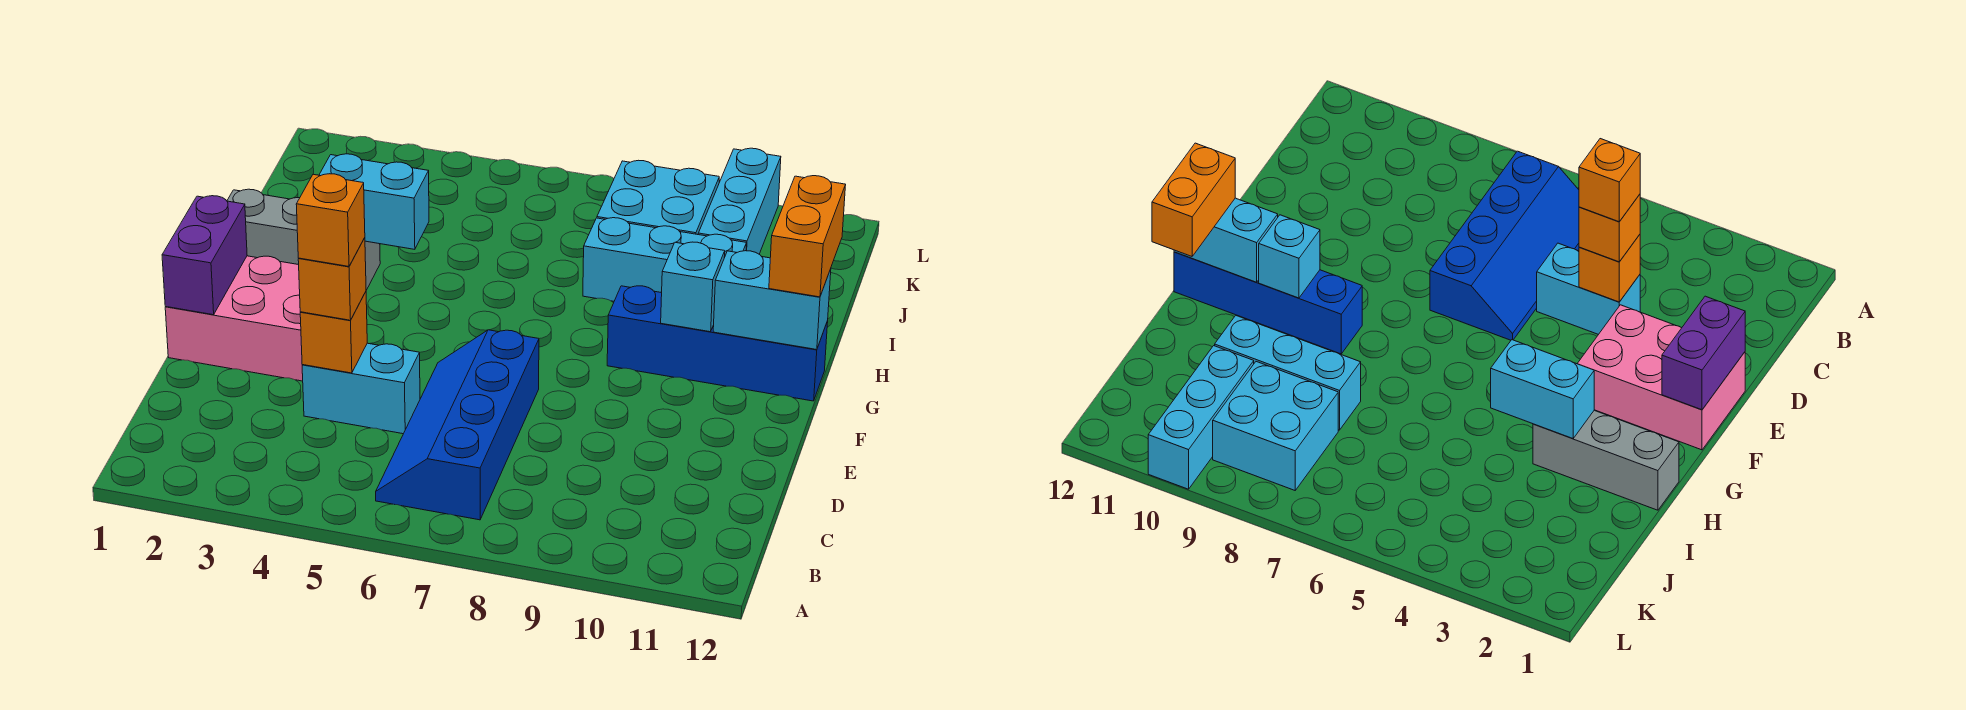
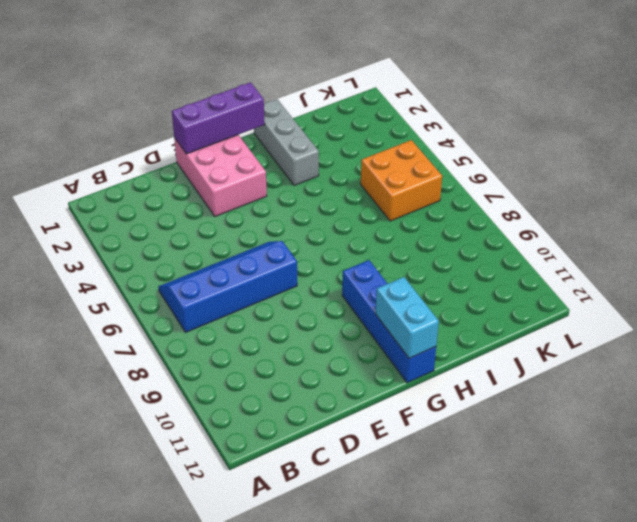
purple brick E1:G1 level 2 -> purple brick E1:F1 level 2
orange brick J5:K6 level 1 -> none
none -> cyan brick D4:D5 level 1
none -> cyan brick I8:I10 level 1
none -> cyan brick J8:K9 level 1

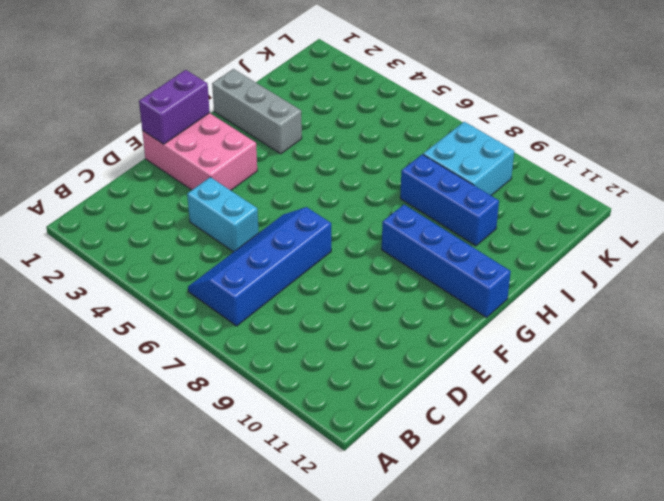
blue brick I8:I10 level 1 -> cyan brick I8:I10 level 1
none -> cyan brick J10:L10 level 1
none -> orange brick D4 level 2
none -> cyan brick G10 level 2

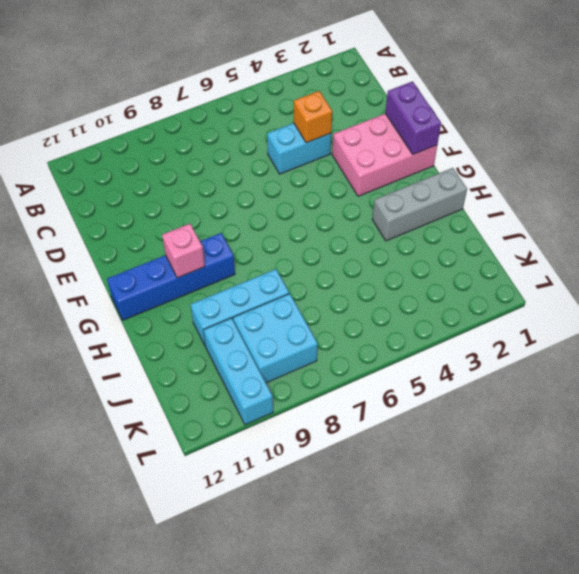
pink brick G10 level 2 -> cyan brick G10 level 2
none -> blue slope B6:E7 level 1 top 7
none -> cyan brick G11:G12 level 2
none -> cyan brick H3:H4 level 2

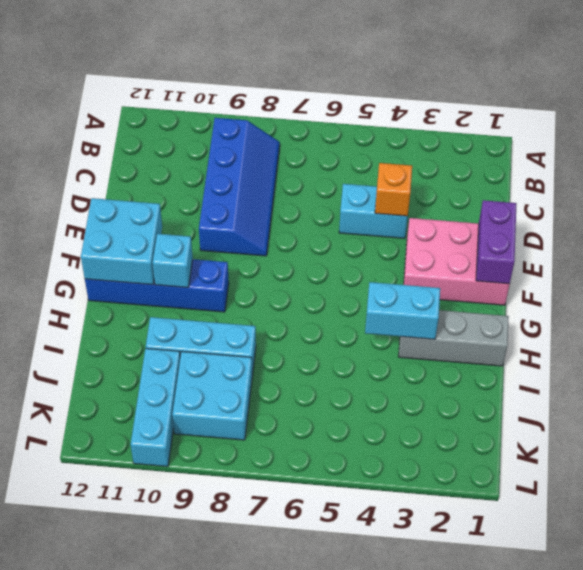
blue slope B8:E9 level 1 top 9 -> blue slope B6:E7 level 1 top 7
cyan brick F11:G12 level 2 -> cyan brick G11:G12 level 2
none -> orange brick D4 level 3
none -> orange brick G12:H12 level 3
none -> orange brick D4 level 4

